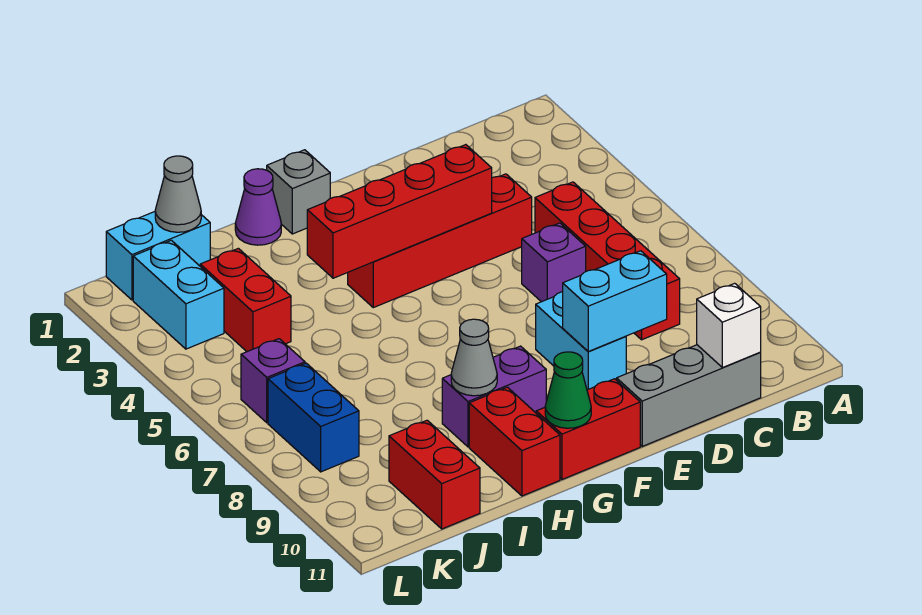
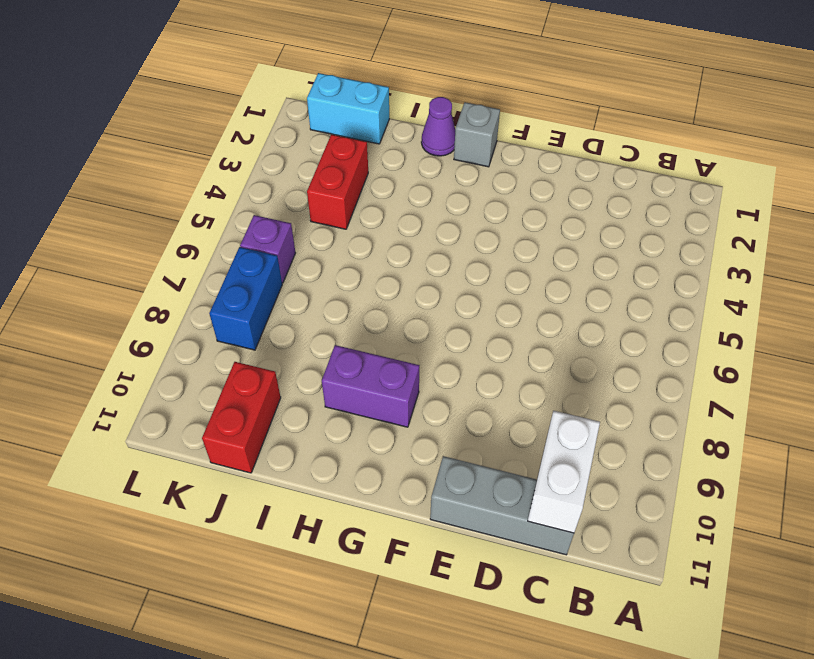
white brick C10:C11 level 2 -> white brick C11 level 2
none -> red brick C5:C8 level 1
none -> red brick D4:G4 level 1
none -> purple brick D6 level 1

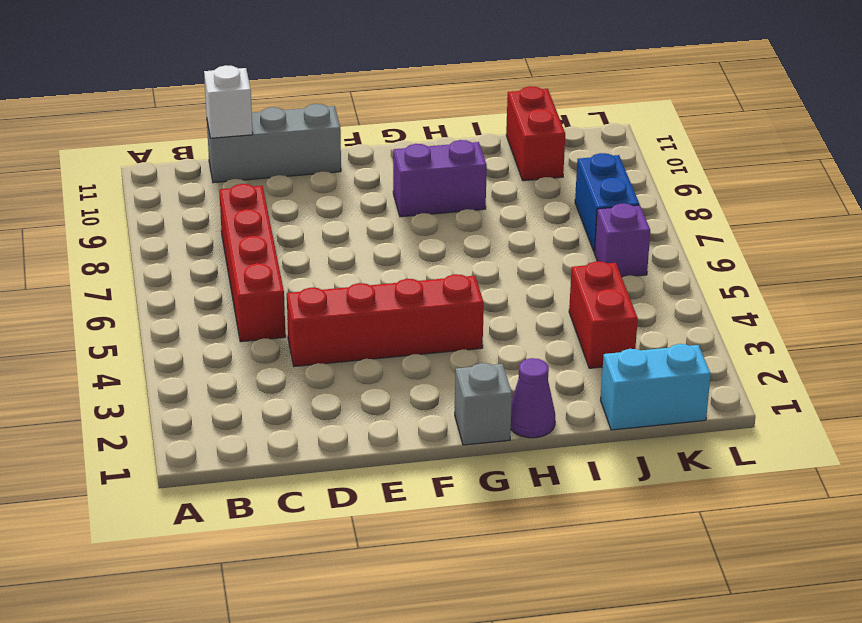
none -> purple brick D6 level 1
none -> cyan brick E8:E9 level 1
none -> red brick F11:G11 level 1

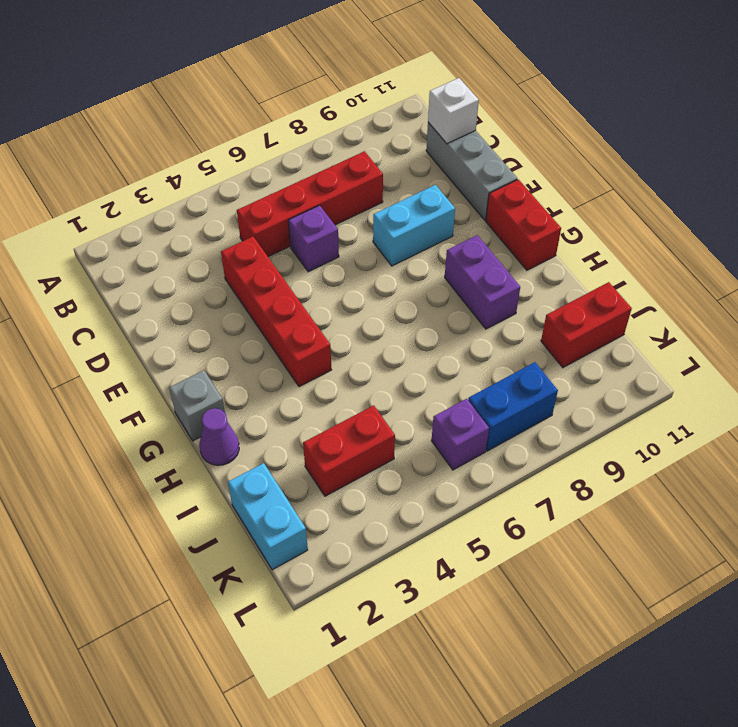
none -> red brick H10:H11 level 1
none -> cyan brick K2:K3 level 1
none -> cyan brick D9:E9 level 2

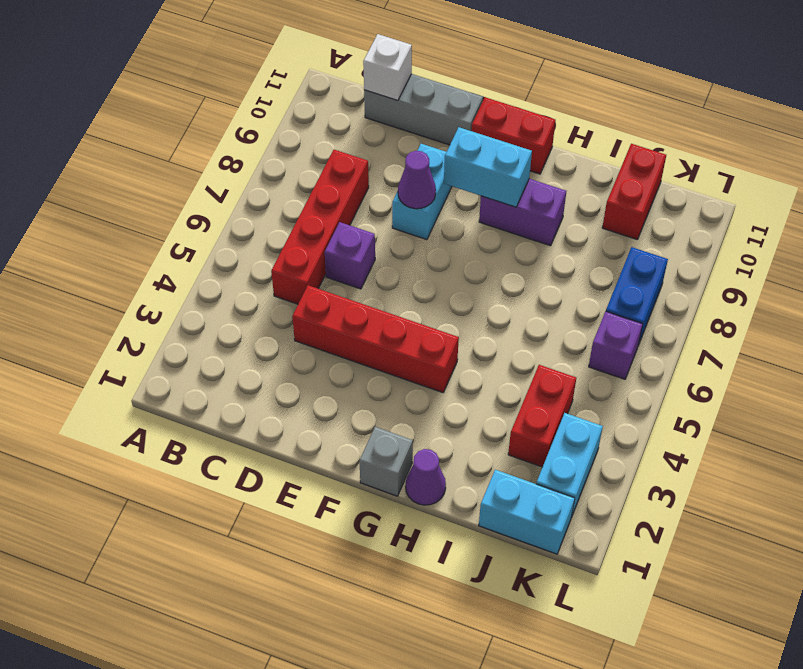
purple cone E8 level 2 -> none
cyan brick F9:G9 level 2 -> cyan brick D9:E9 level 2
none -> red brick H10:H11 level 1
none -> red brick E4:H4 level 2
none -> green cone G11 level 2

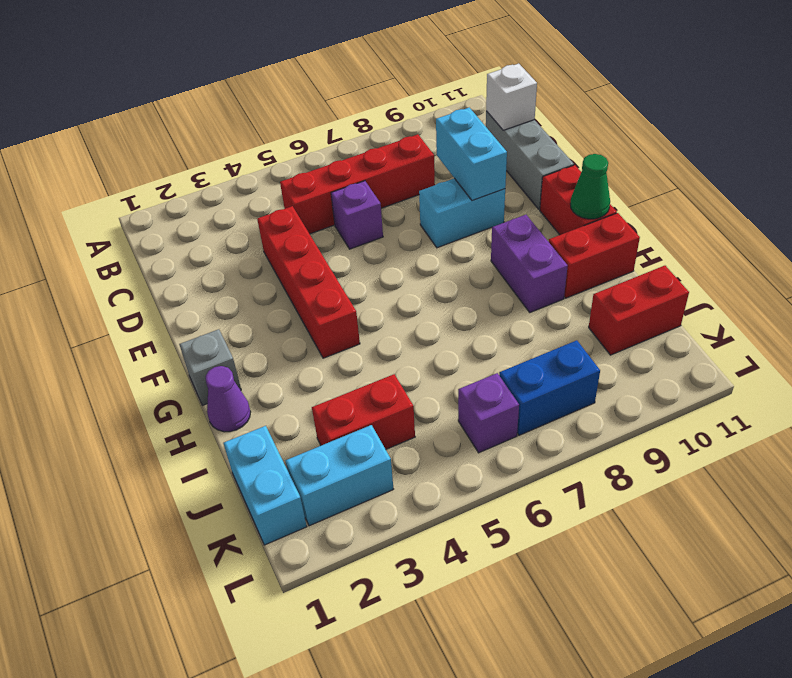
none -> red brick E4:H4 level 2
none -> grey cone H9 level 2
none -> grey cone J1 level 2

